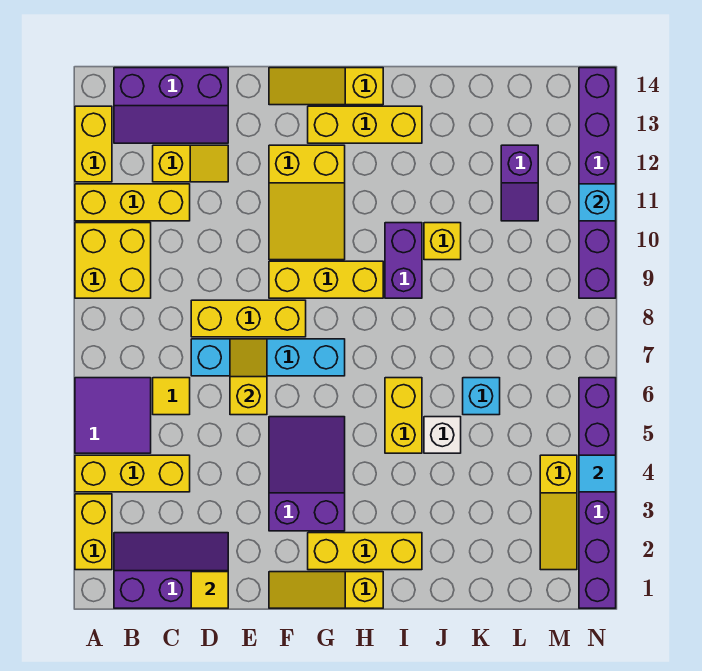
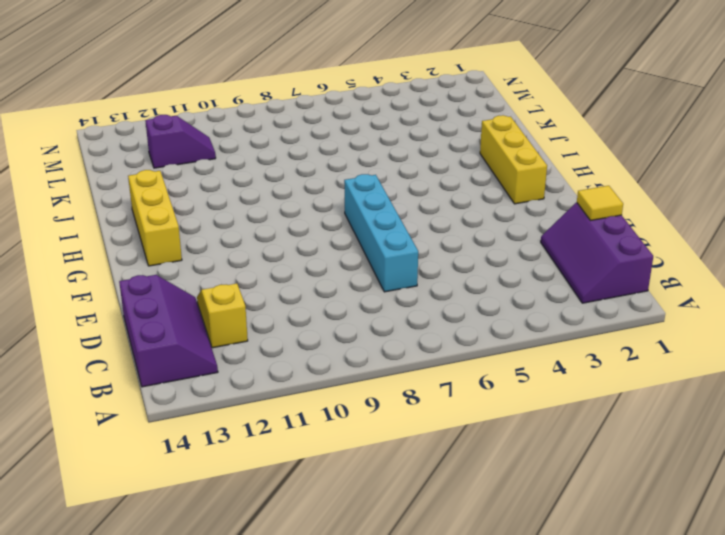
none -> yellow brick A2:A3 level 1
none -> yellow brick A4:C4 level 1
none -> purple tile A5:B6 level 1
none -> yellow brick A9:B10 level 1

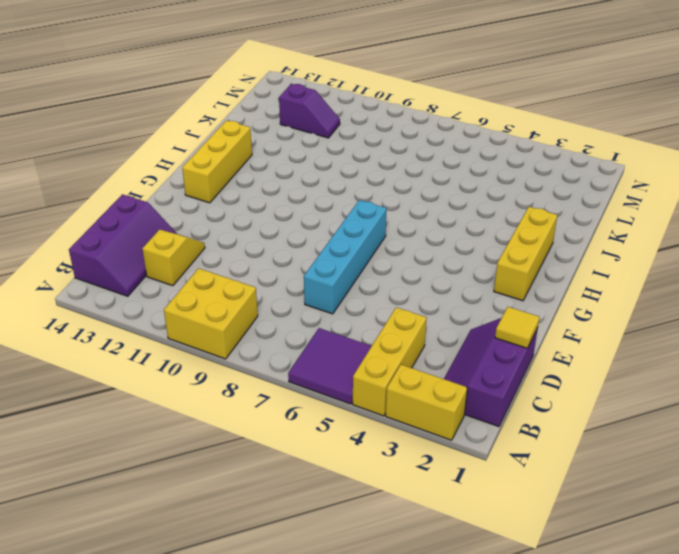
none -> yellow brick A11:C11 level 1
none -> yellow brick A12:A13 level 1
none -> yellow tile C6 level 1
none -> yellow brick D8:F8 level 1

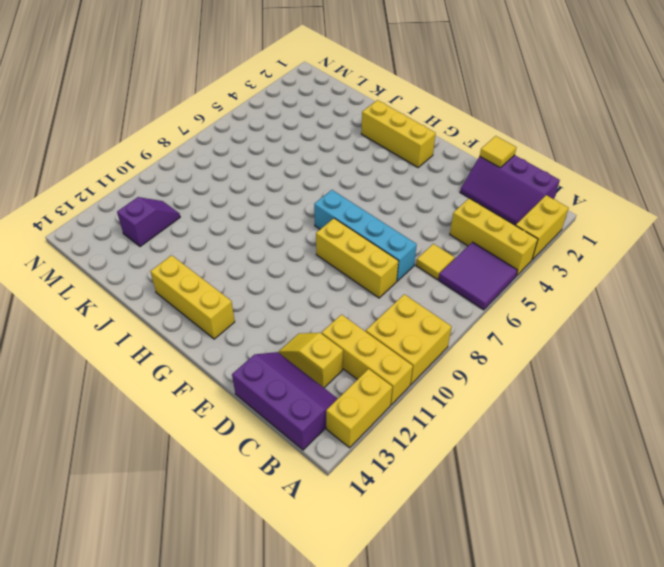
none -> yellow slope F1:H1 level 1 top H
none -> purple slope F3:G5 level 1 top 3
none -> yellow brick F9:H9 level 1
none -> yellow slope F10:G12 level 1 top 12

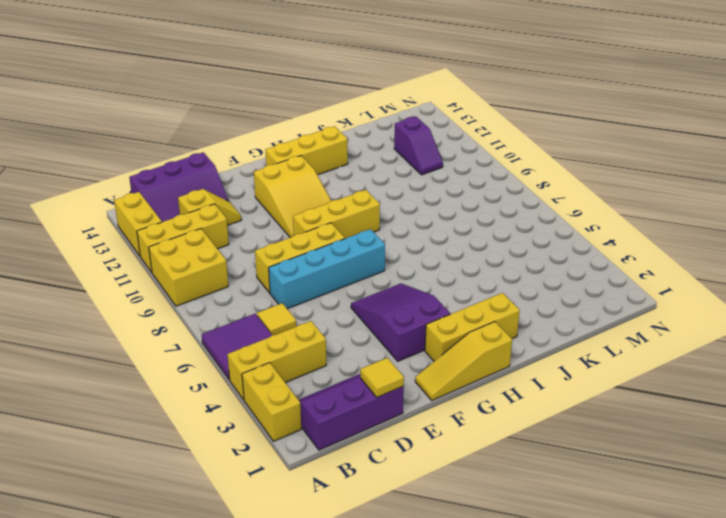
none -> yellow slope F14:H14 level 1 top H
none -> yellow brick I5:I6 level 1
none -> purple brick I9:I10 level 1
none -> white brick J5 level 1

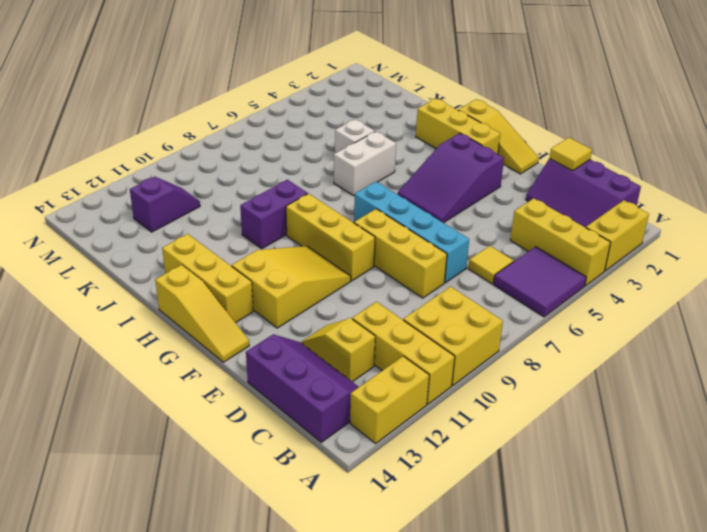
white brick I5:I6 level 1 -> yellow brick I5:I6 level 1
none -> yellow brick J10 level 1
none -> cyan brick K6 level 1
none -> yellow slope M2:M4 level 1 top 4
none -> purple brick N1:N6 level 1

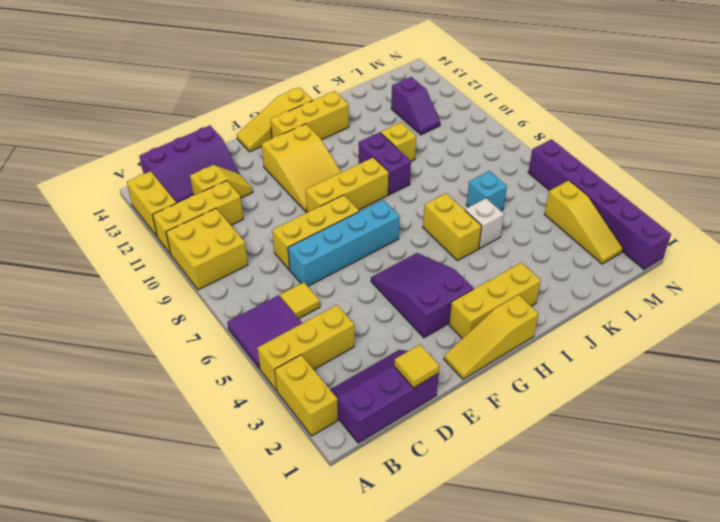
none -> purple brick N9:N14 level 1
none -> yellow slope E6:E7 level 2 top 6
none -> cyan tile N4 level 2
none -> cyan brick N11 level 2

